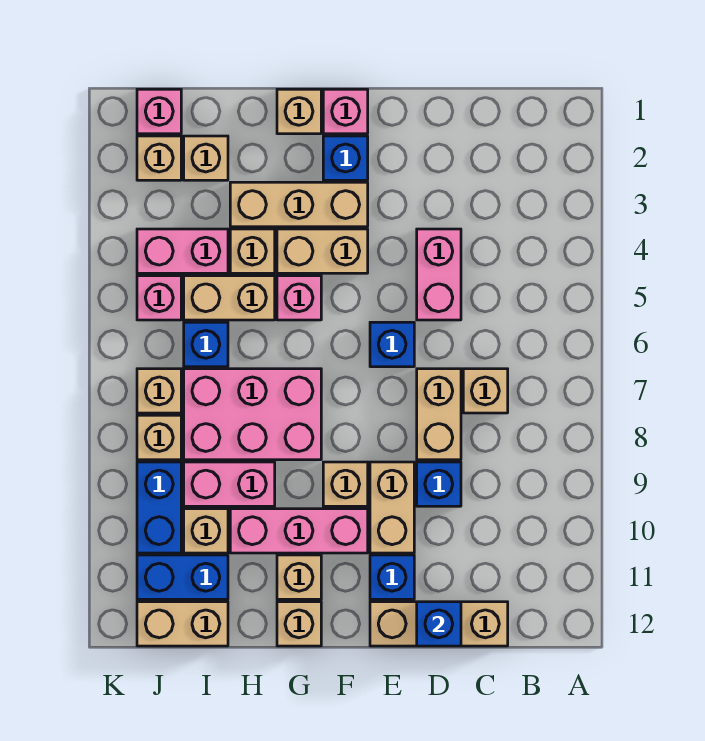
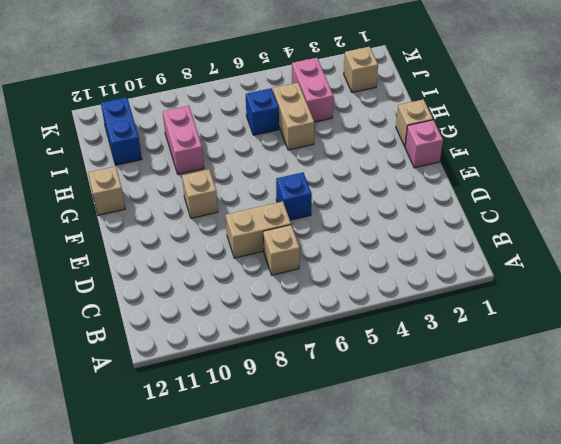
none -> tan brick C12:E12 level 1
none -> pink brick D4:D5 level 1
none -> blue brick D9 level 1
none -> tan brick E9:E10 level 1

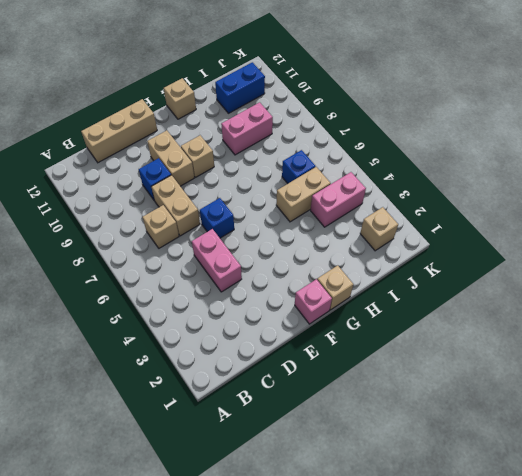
none -> blue brick E11 level 1
none -> blue brick F2 level 1
none -> tan brick F3:H3 level 1
none -> tan brick F4:G4 level 1

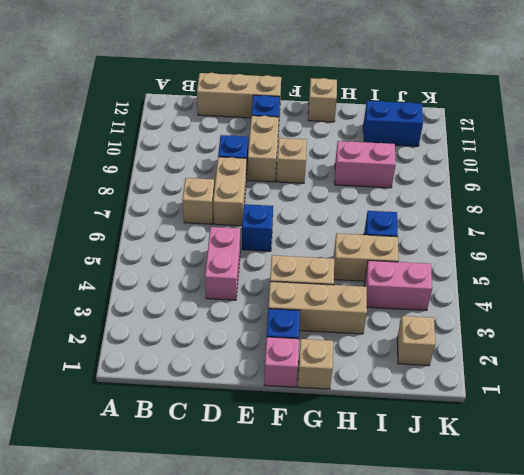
none -> pink brick F10:H10 level 1
none -> pink brick G5 level 1
none -> pink brick G7:I8 level 1
none -> tan brick G11 level 1

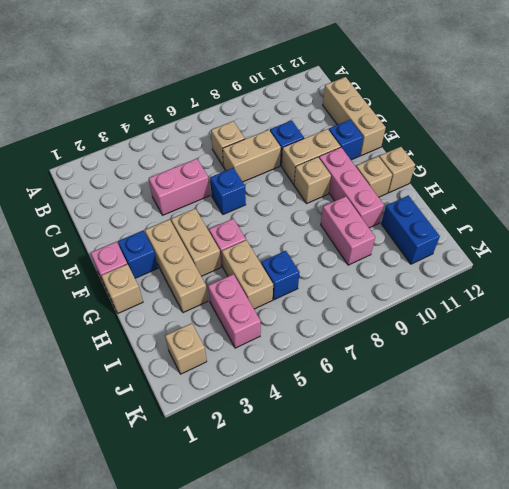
none -> pink brick G7:I8 level 1
none -> tan brick H4 level 1
none -> tan brick I2 level 1
none -> tan brick I10 level 1

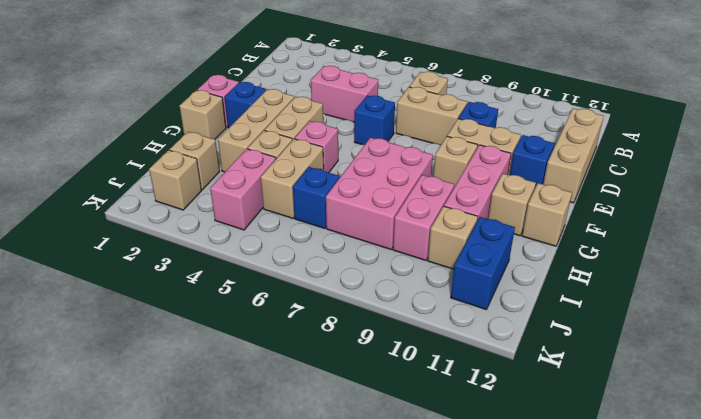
none -> tan brick I12:J12 level 1
none -> pink brick J1 level 1
none -> pink brick J5 level 1
none -> tan brick J7 level 1

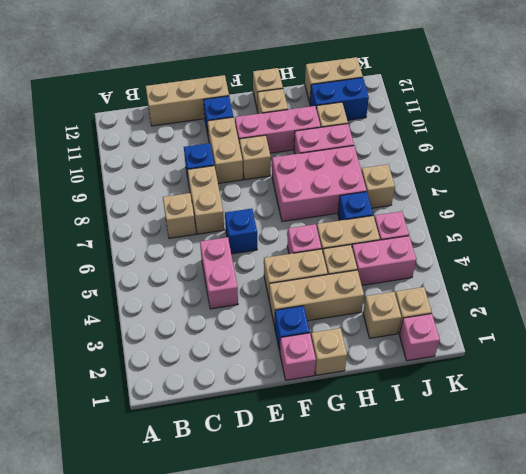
none -> tan brick J8 level 1
none -> blue brick J9:J10 level 1
none -> blue brick D12 level 2

